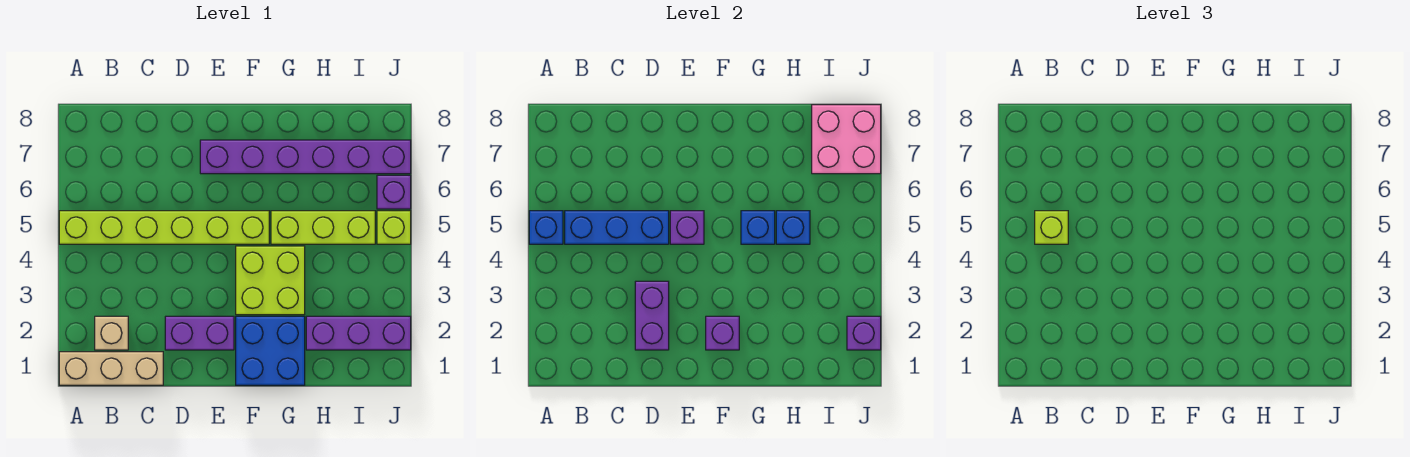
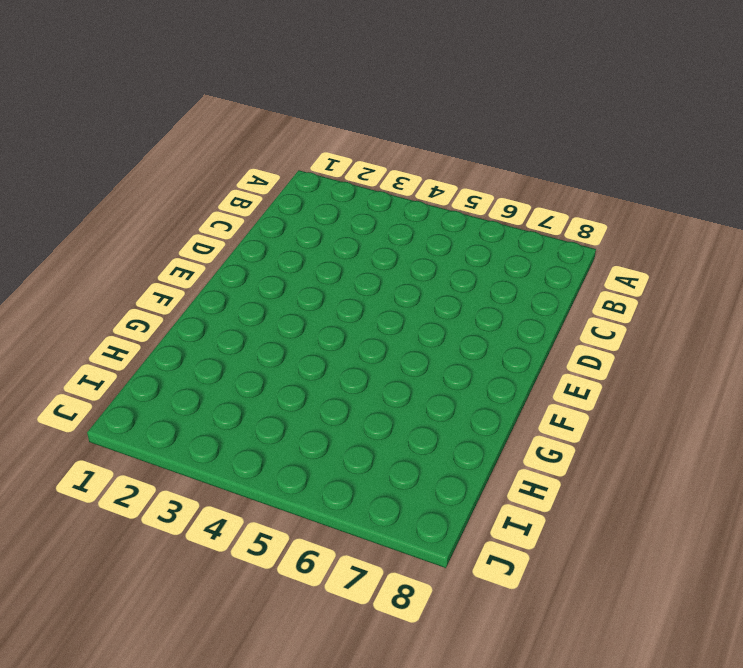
none -> tan brick A1:C1 level 1
none -> lime brick A5:F5 level 1
none -> tan brick B2 level 1

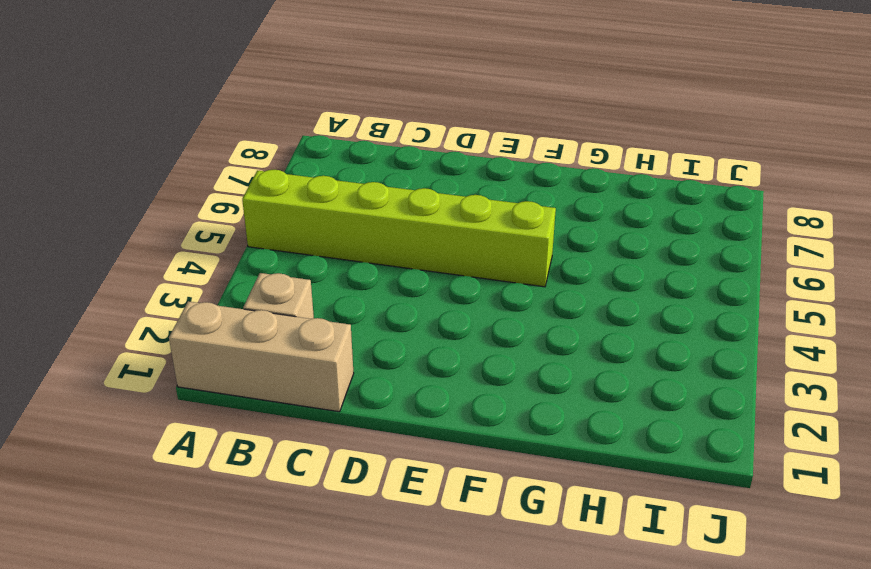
none -> purple brick D2:E2 level 1
none -> purple brick E7:J7 level 1
none -> blue brick F1:G2 level 1

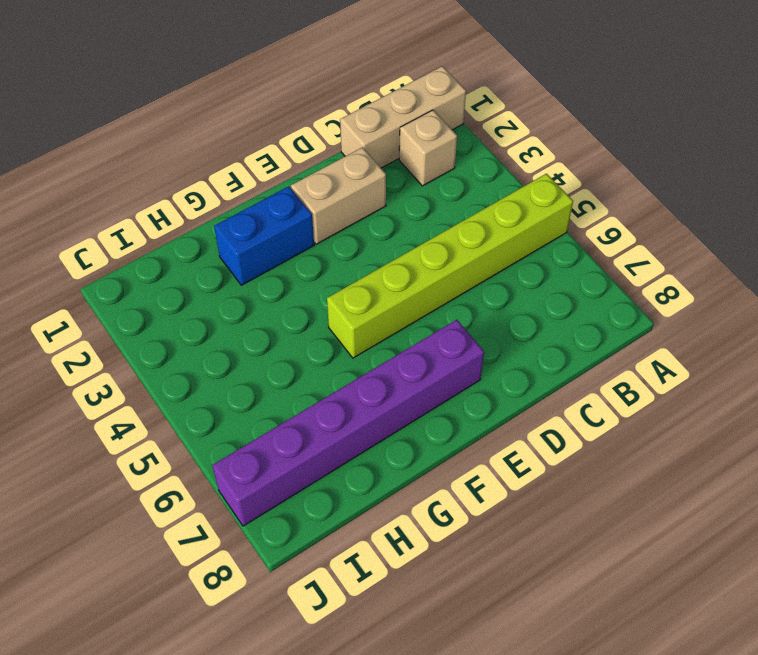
tan brick D2:E2 level 1 -> purple brick D2:E2 level 1
blue brick F2:G2 level 1 -> blue brick F1:G2 level 1
none -> lime brick F3:G4 level 1
none -> lime brick G5:I5 level 1
none -> purple brick H2:J2 level 1

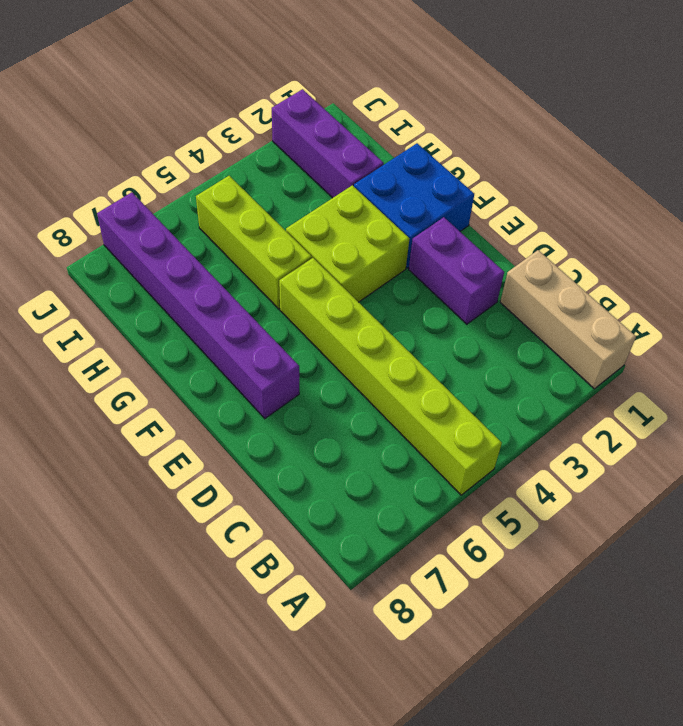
none -> tan brick B2 level 1
none -> lime brick J5 level 1
none -> purple brick J6 level 1

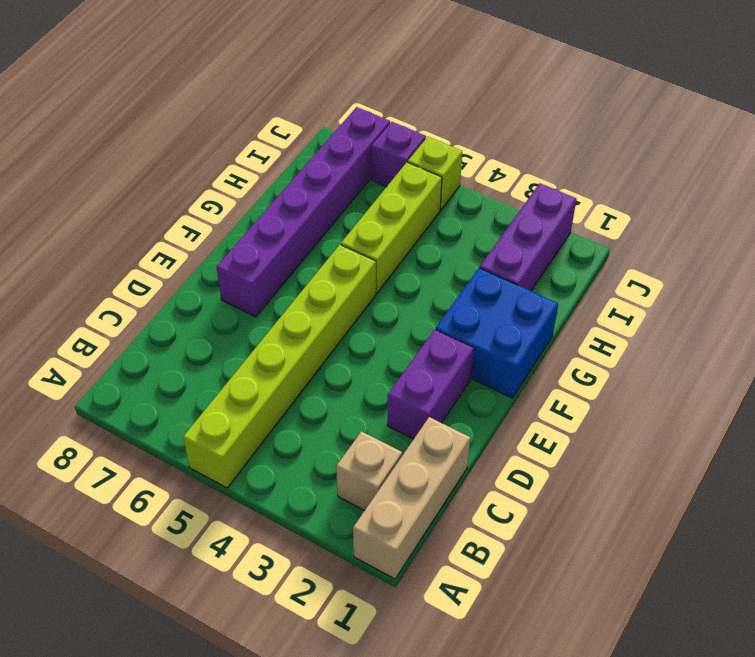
none -> lime brick F3:G4 level 1
none -> blue brick A5 level 2
none -> blue brick B5:D5 level 2

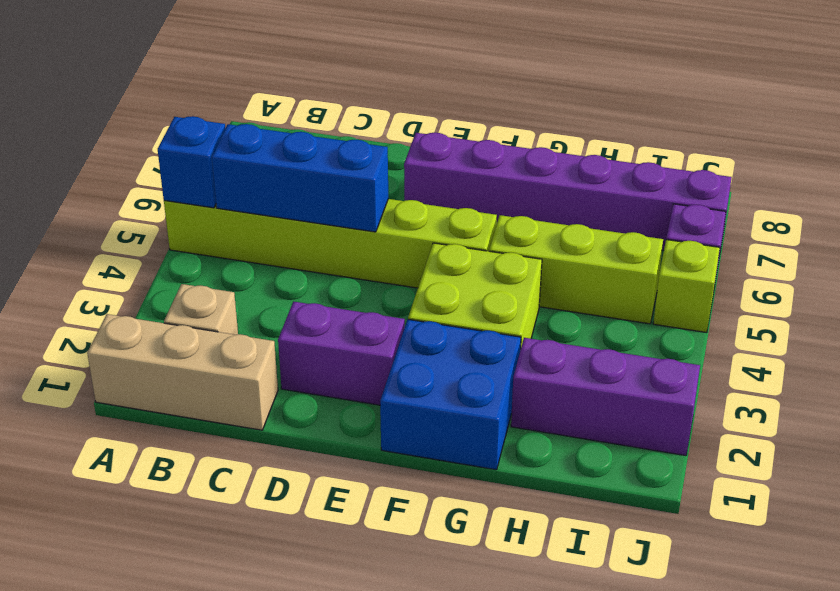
none -> purple brick D2:D3 level 2
none -> purple brick E5 level 2
none -> purple brick F2 level 2

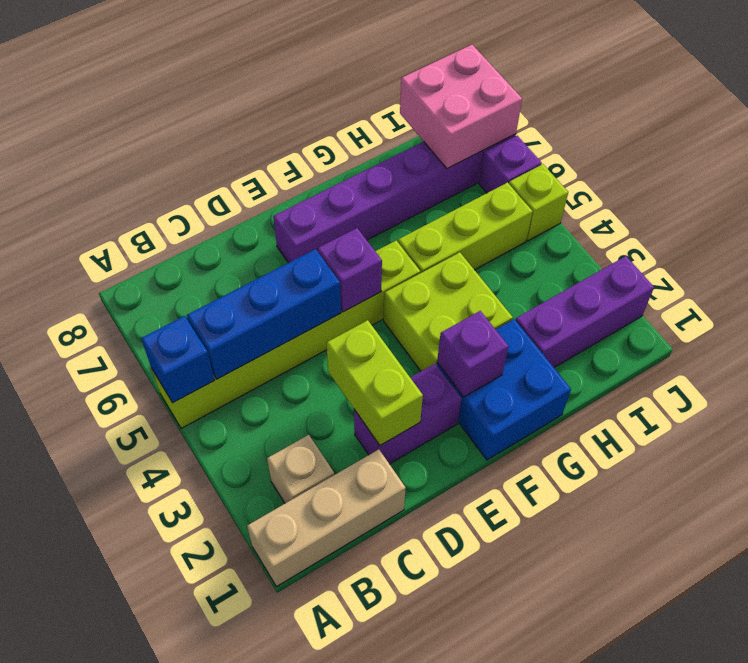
lime brick D2:D3 level 2 -> purple brick D2:D3 level 2
none -> blue brick G5 level 2
none -> blue brick H5 level 2
none -> purple brick J2 level 2

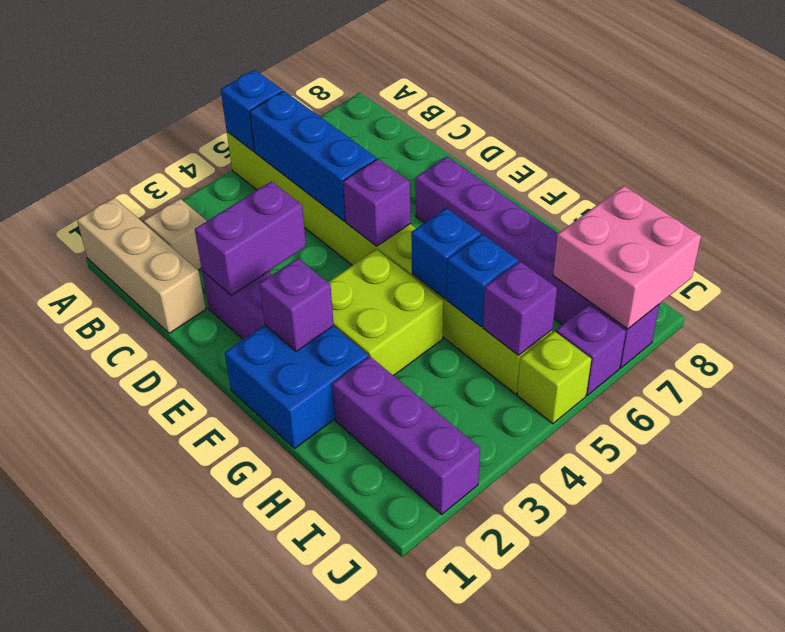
purple brick I5 level 2 -> purple brick J2 level 2
none -> lime brick B5 level 3

